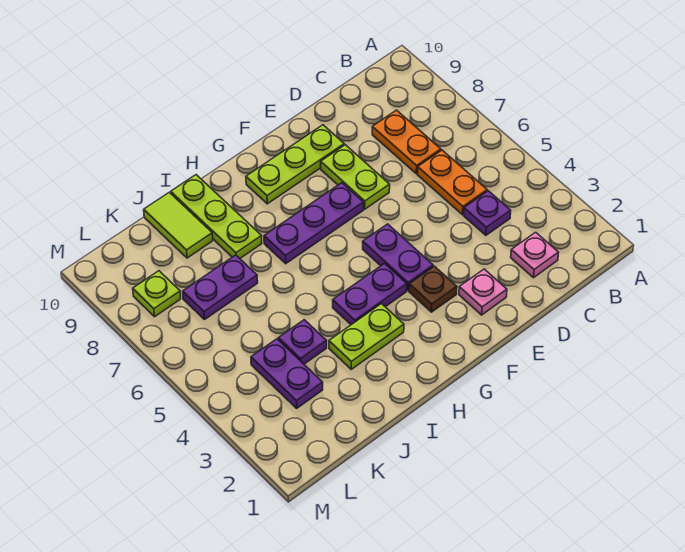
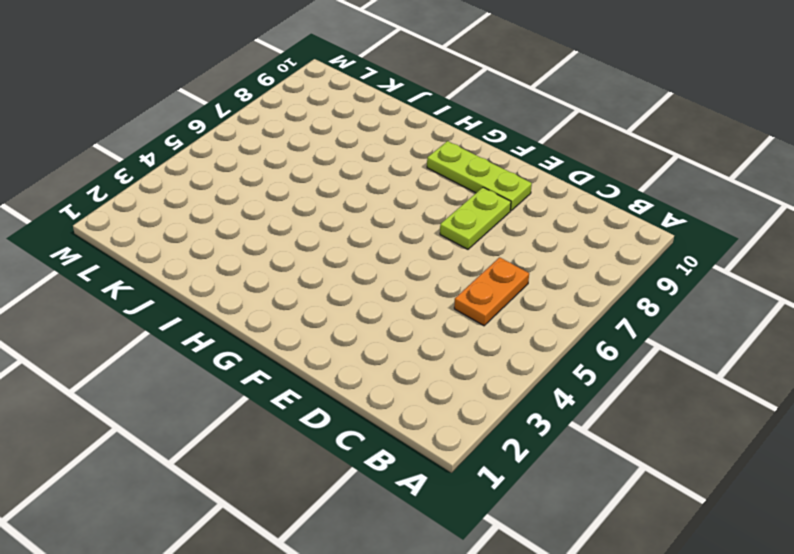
none -> pink plate C2 level 1
none -> purple plate C4 level 1
none -> orange plate C7:C8 level 1

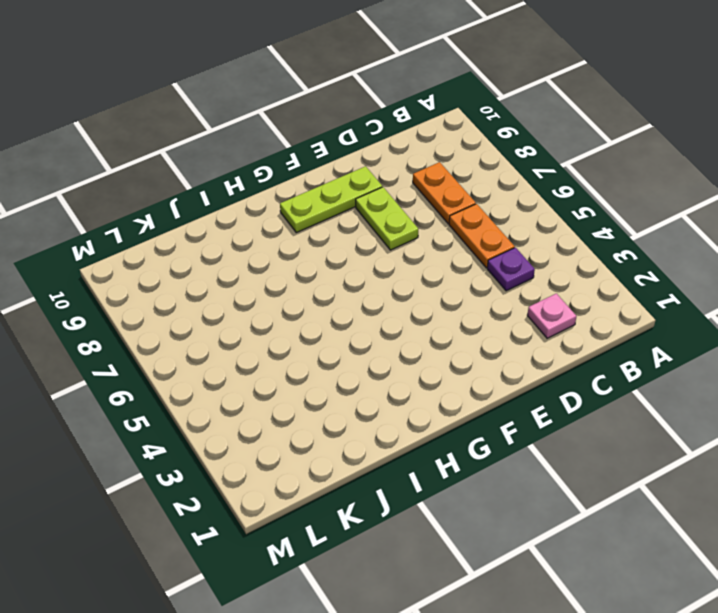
none -> pink plate E2 level 1
none -> brown plate F3 level 1
none -> purple plate F4:F5 level 1

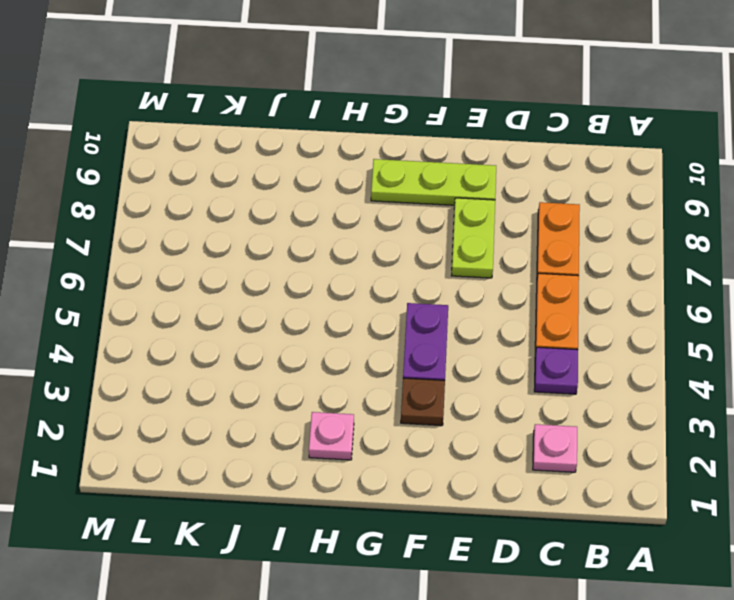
pink plate H2 level 1 -> pink plate E2 level 1
none -> purple plate F7:H7 level 1
none -> purple plate G4:H4 level 1
none -> lime plate H3:I3 level 1

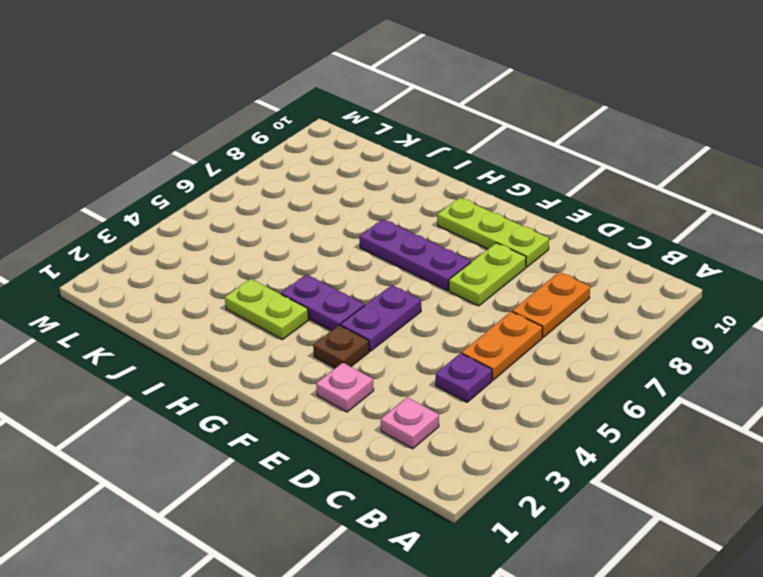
none -> lime plate I8:I10 level 1
none -> purple plate J4 level 1
none -> purple plate J7:K7 level 1

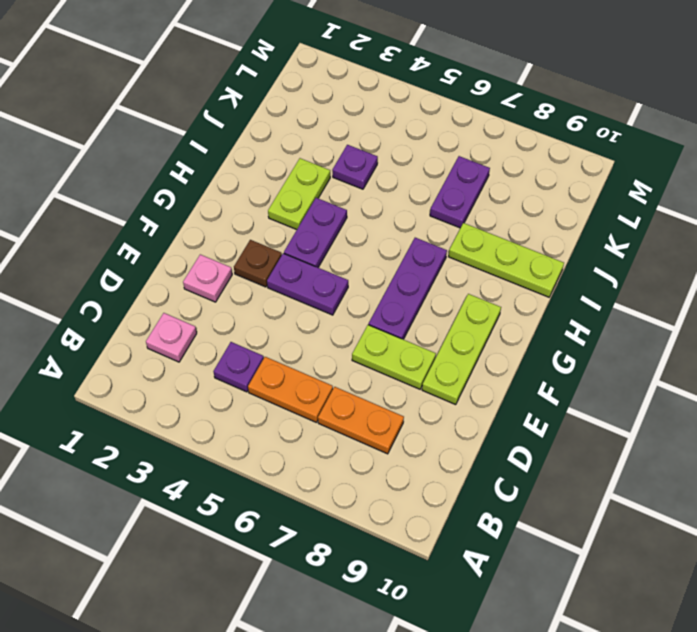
none -> lime tile J9:J10 level 1
none -> purple plate K3:K4 level 1
none -> lime plate L8 level 1

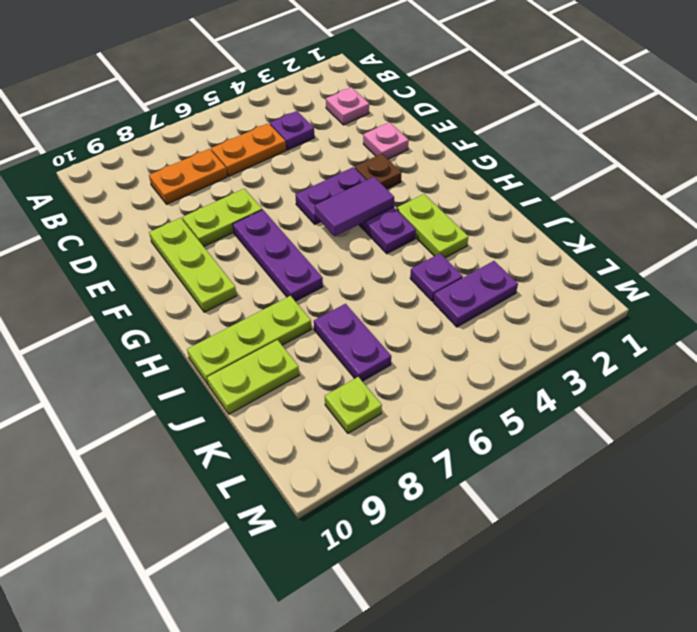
purple tile G4:G5 level 2 -> none
lime plate J9:J10 level 1 -> lime tile J9:J10 level 1

